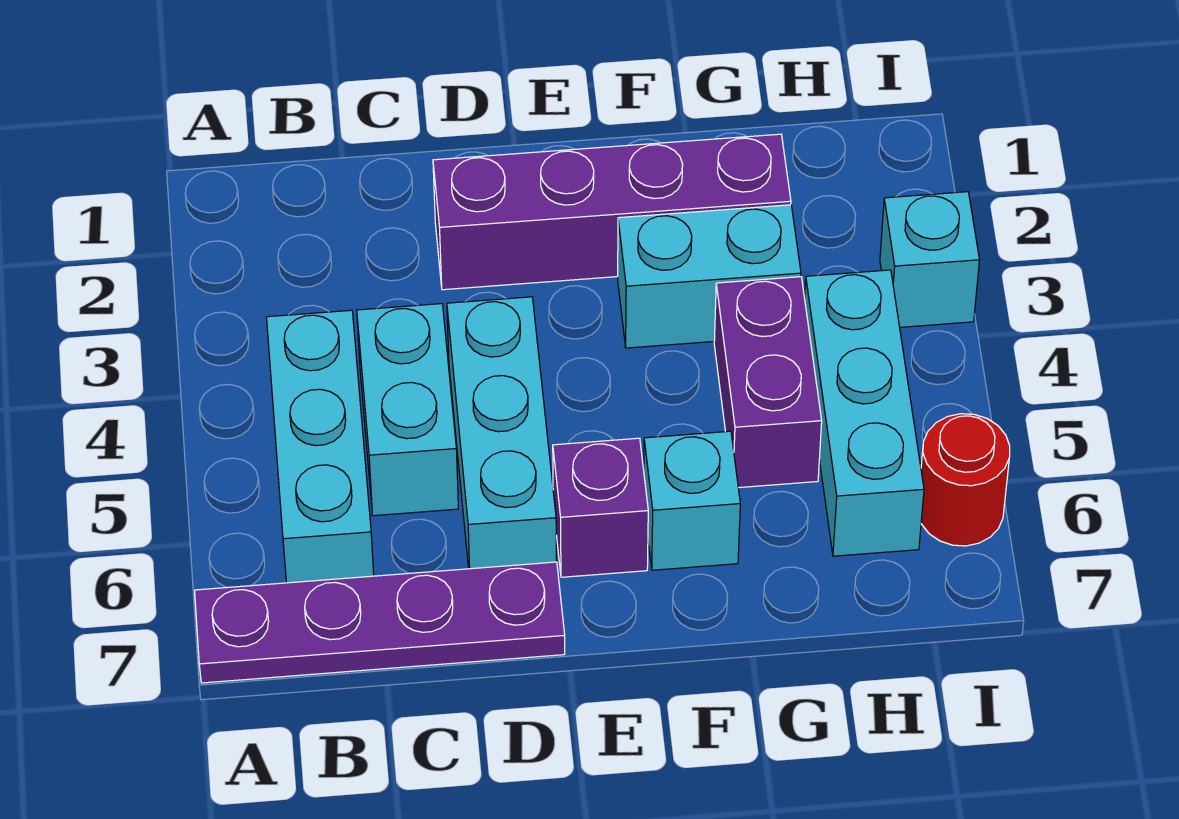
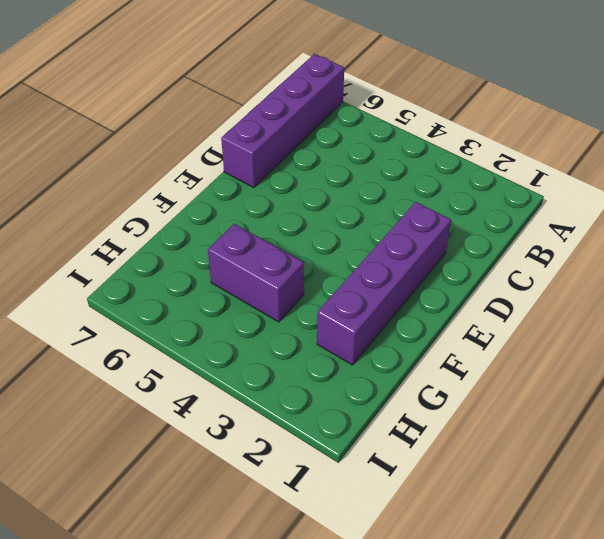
purple brick A7:D7 level 1 -> purple plate A7:D7 level 1
none -> cyan brick B4:B6 level 1
none -> cyan brick C4:C5 level 1
none -> cyan brick D4:D6 level 1

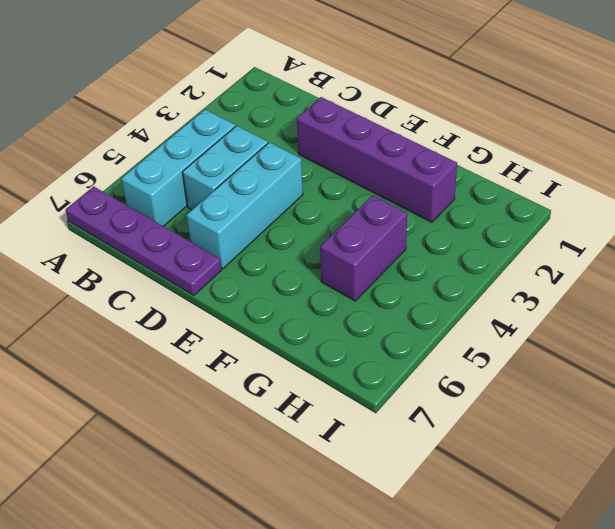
none -> purple brick E6 level 1
none -> cyan brick F3:G3 level 1
none -> cyan brick F6 level 1

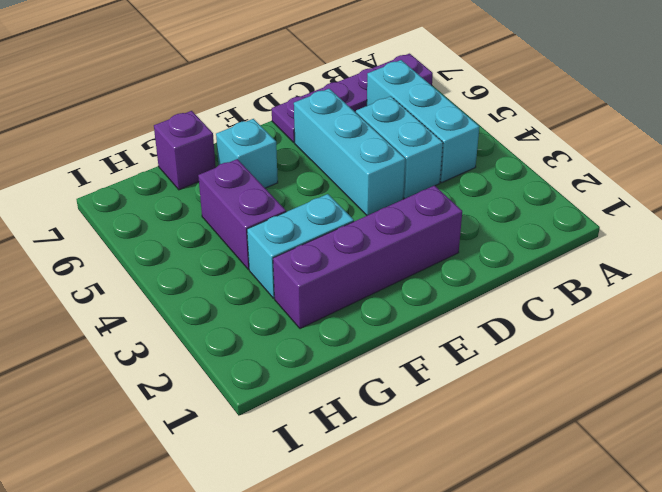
purple brick G7 level 1 -> purple brick E6 level 1
none -> cyan brick H4:H6 level 1
none -> cyan brick I3 level 1
none -> red round brick I6 level 1

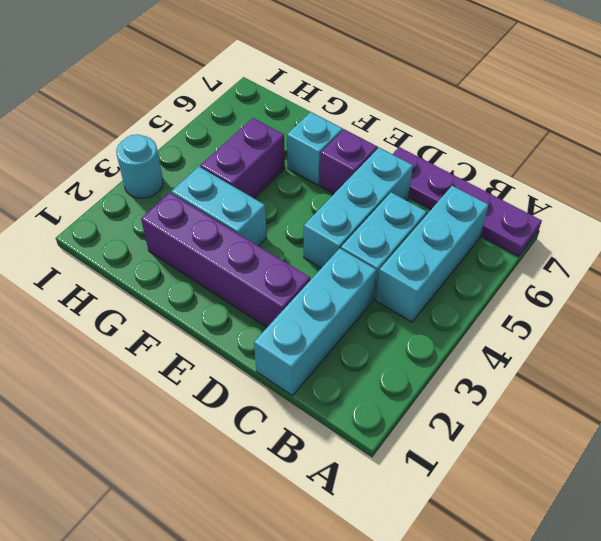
cyan brick C1:C3 level 1 -> cyan brick H4:H6 level 1
cyan round brick I3 level 1 -> cyan brick I3 level 1
none -> red round brick I6 level 1

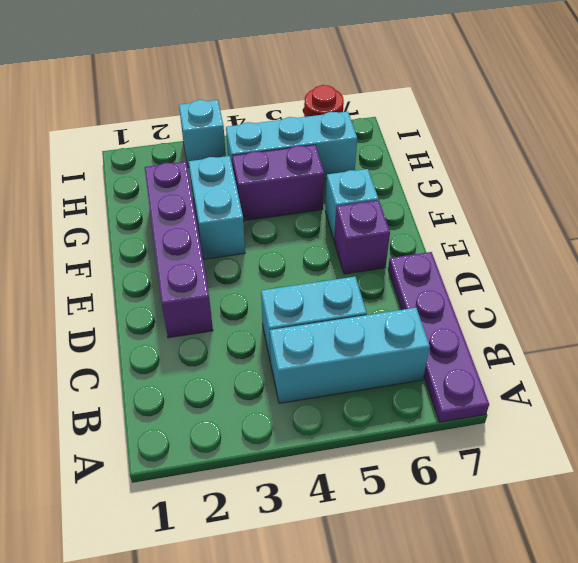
none -> cyan brick D4:D6 level 1

